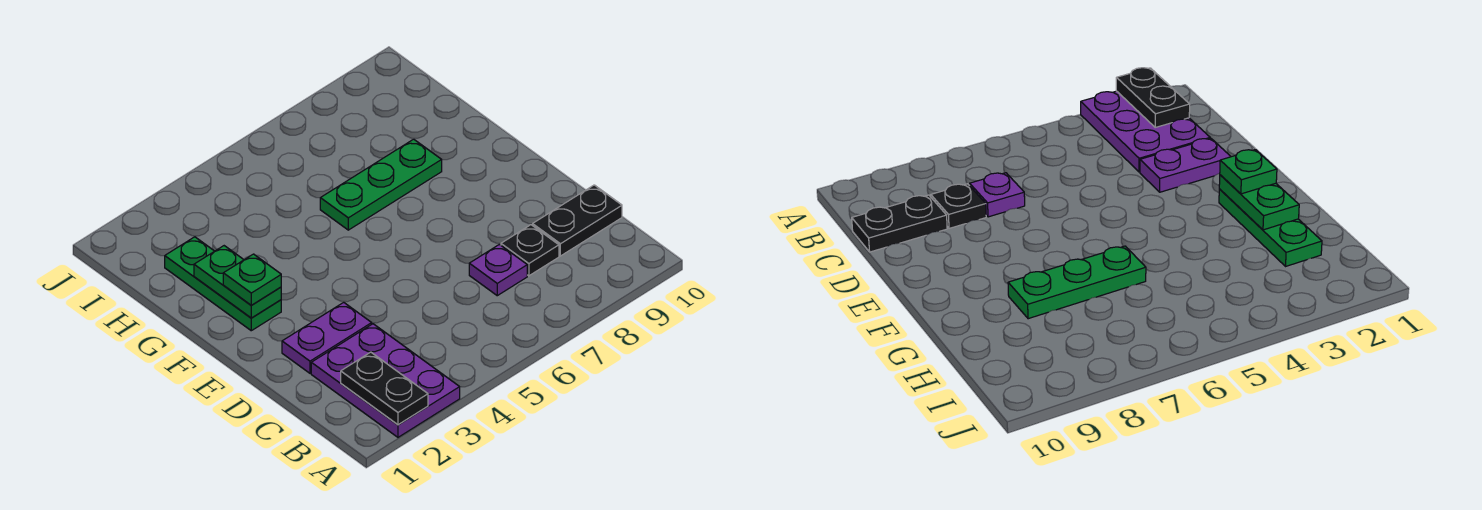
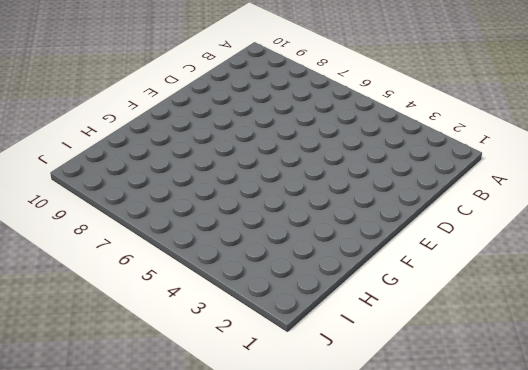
none -> purple plate A2:C3 level 1
none -> purple plate C7 level 1

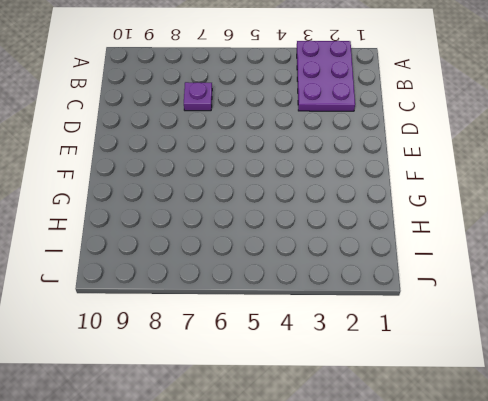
none -> black plate C8 level 1
none -> black plate C9:C10 level 1

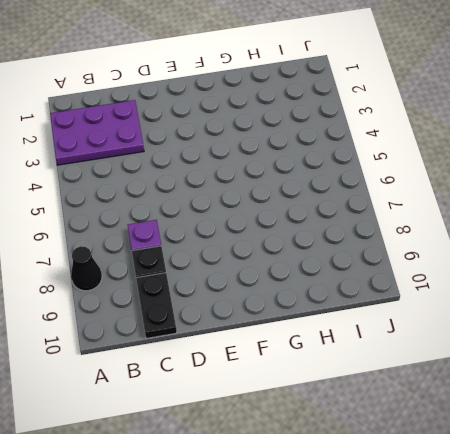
black cone A8 level 1 -> none
none -> purple plate D2:D3 level 1
none -> green plate F2:H2 level 1

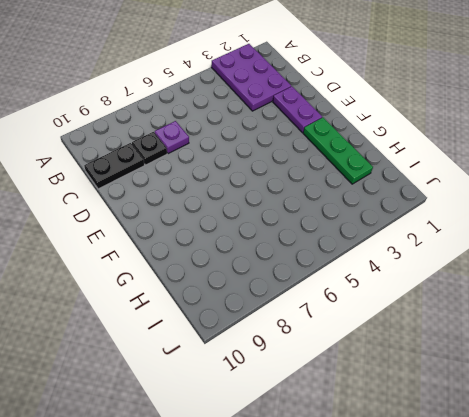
purple plate D2:E2 level 1 -> purple plate D2:D3 level 1
none -> green plate G6:G8 level 1
none -> black plate A2:B2 level 2

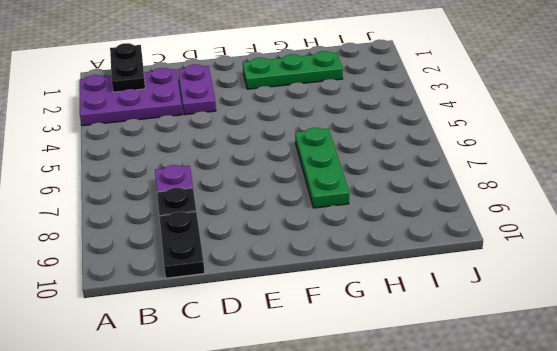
black plate B1:B2 level 2 -> black plate A2:B2 level 2
none -> green plate F2:G2 level 2
none -> green plate F2 level 3

